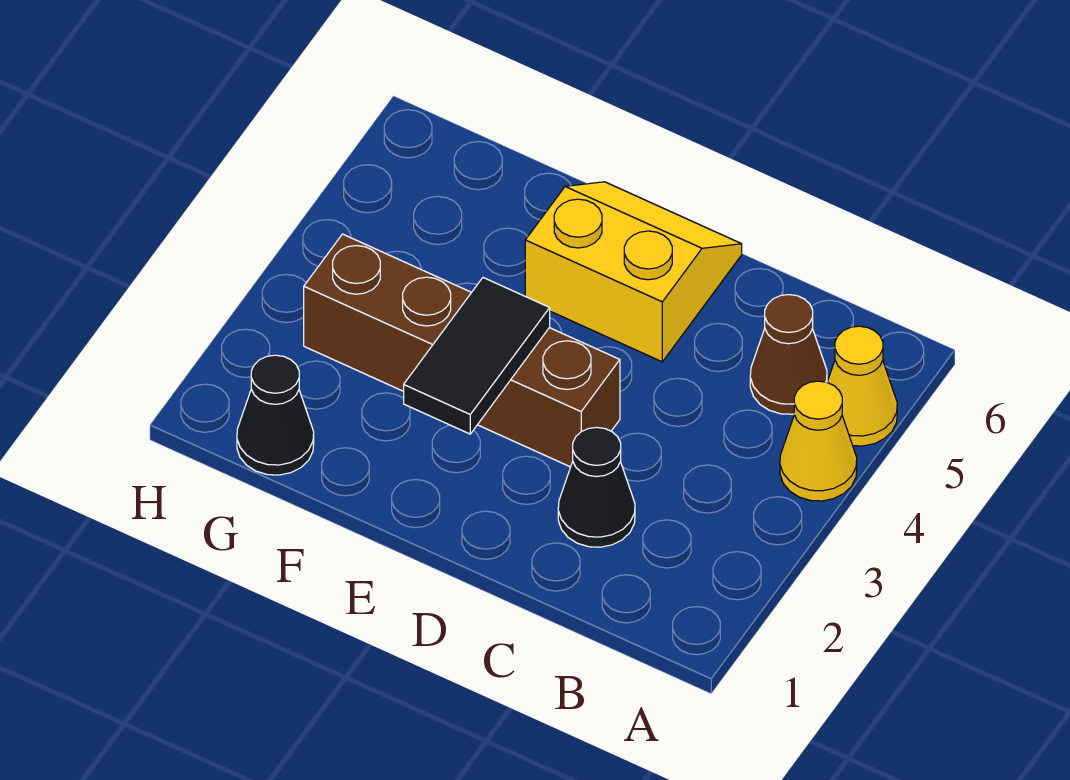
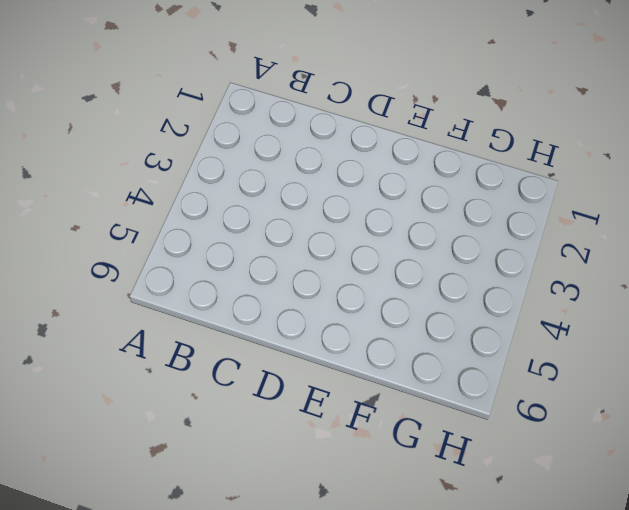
none -> yellow cone A4 level 1
none -> yellow cone A5 level 1

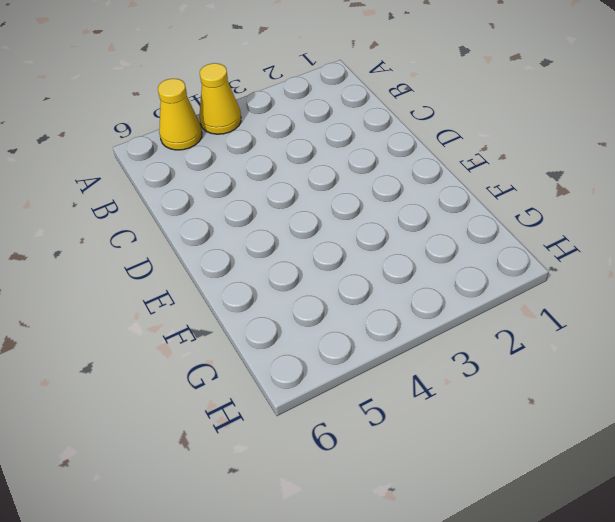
none -> brown cone B5 level 1
none -> black cone C2 level 1

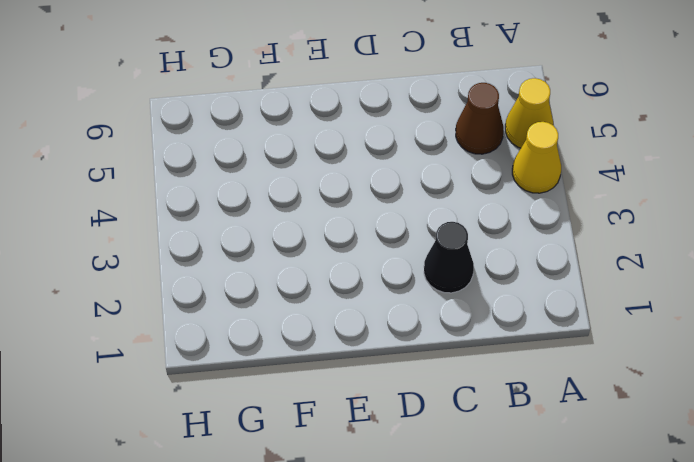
none -> brown brick D3:G3 level 1
none -> yellow slope D5:E6 level 1 top 5

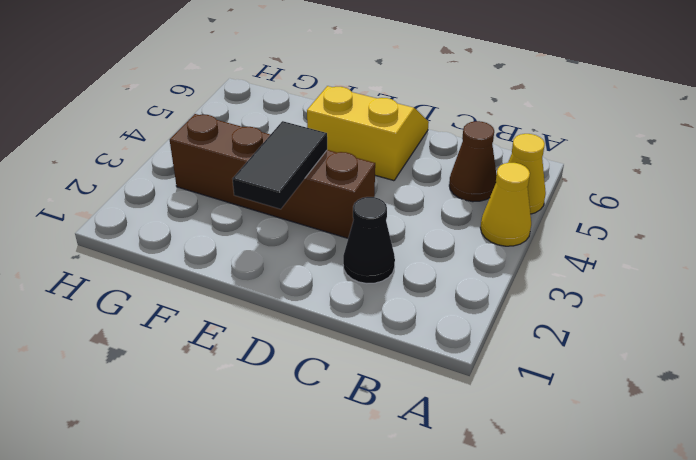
none -> black cone G1 level 1

